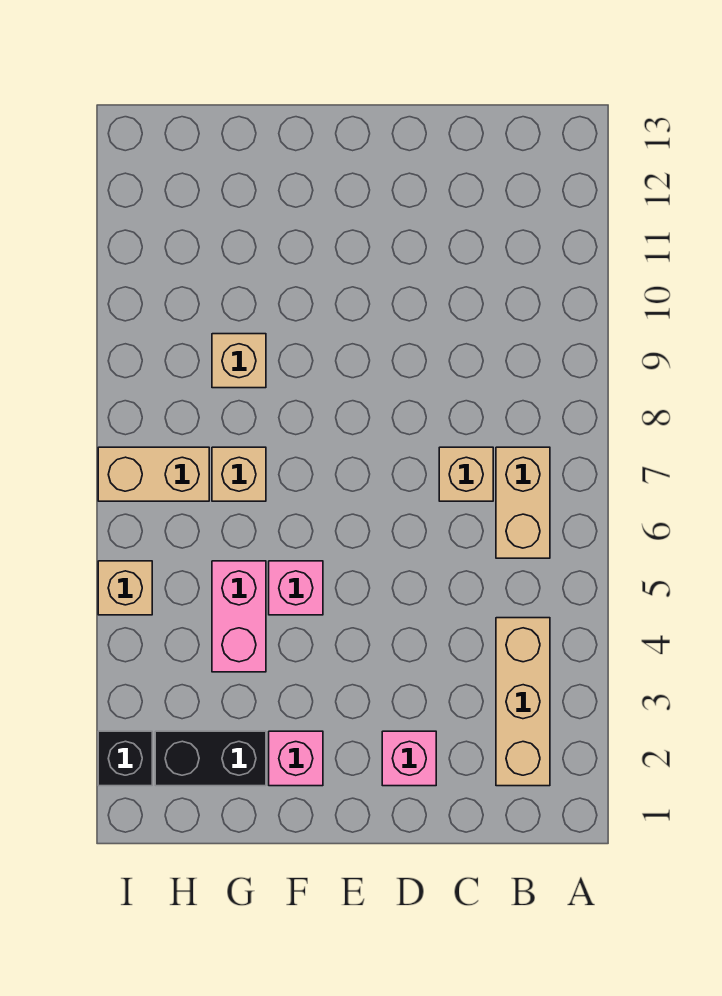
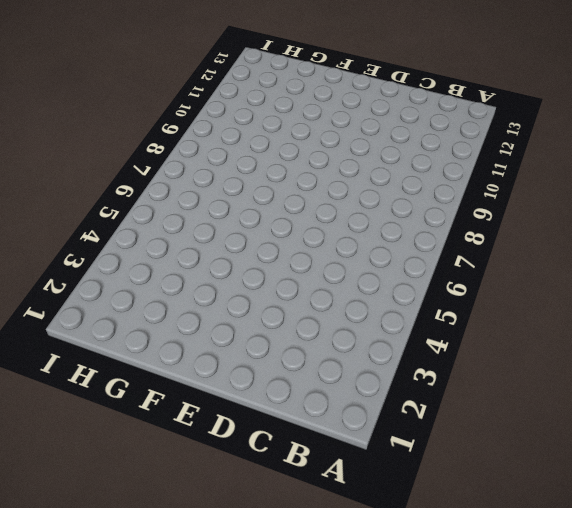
none -> tan brick B2:B4 level 1
none -> tan brick B6:B7 level 1
none -> tan brick C7 level 1

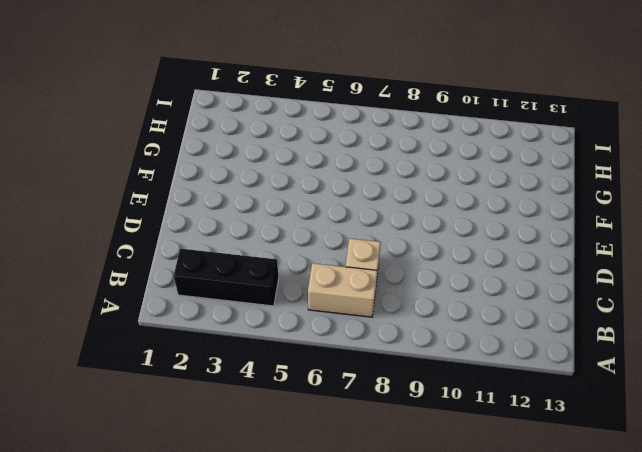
black brick B2:B4 level 1 -> tan brick B2:B4 level 1
none -> pink brick D2 level 1
none -> pink brick F2 level 1
none -> pink brick F5 level 1

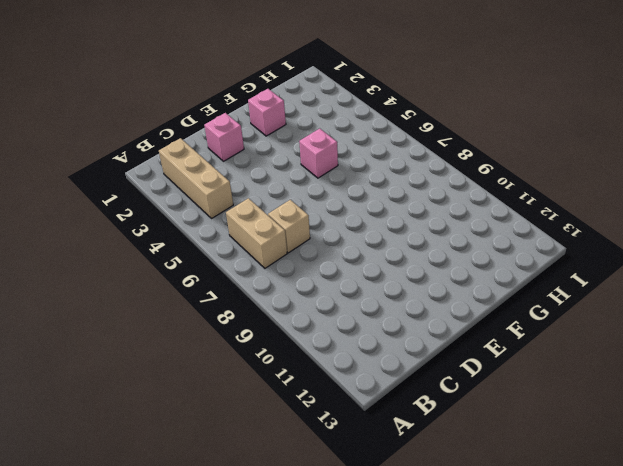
none -> black brick G2:H2 level 1
none -> pink brick G4:G5 level 1
none -> tan brick G7 level 1

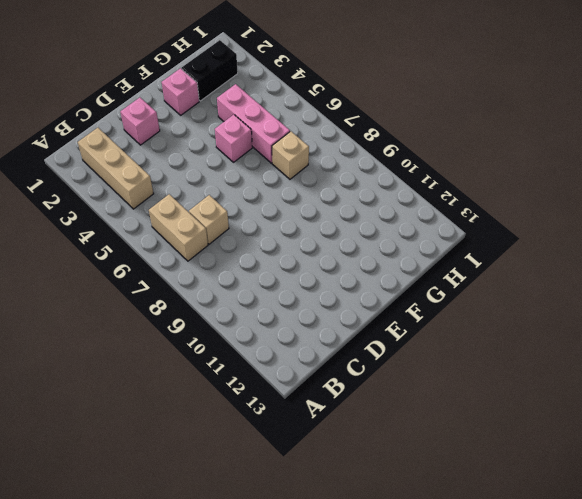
pink brick G4:G6 level 1 -> pink brick G4:G5 level 1
none -> tan brick G9 level 1
none -> tan brick H7:I7 level 1
none -> black brick I2 level 1

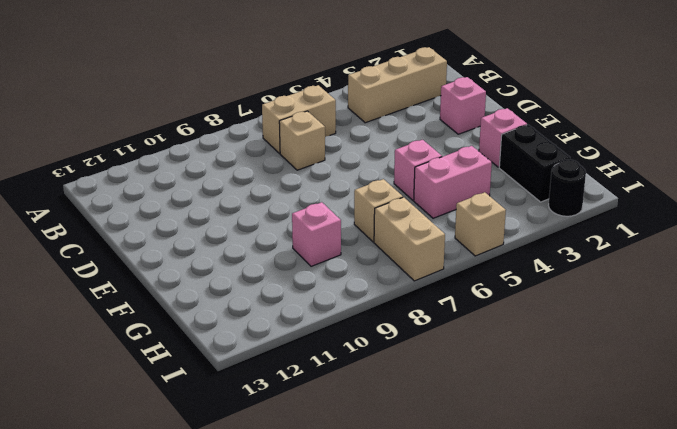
pink brick G9 level 1 -> tan brick G9 level 1
black round brick I2 level 1 -> black brick I2 level 1

